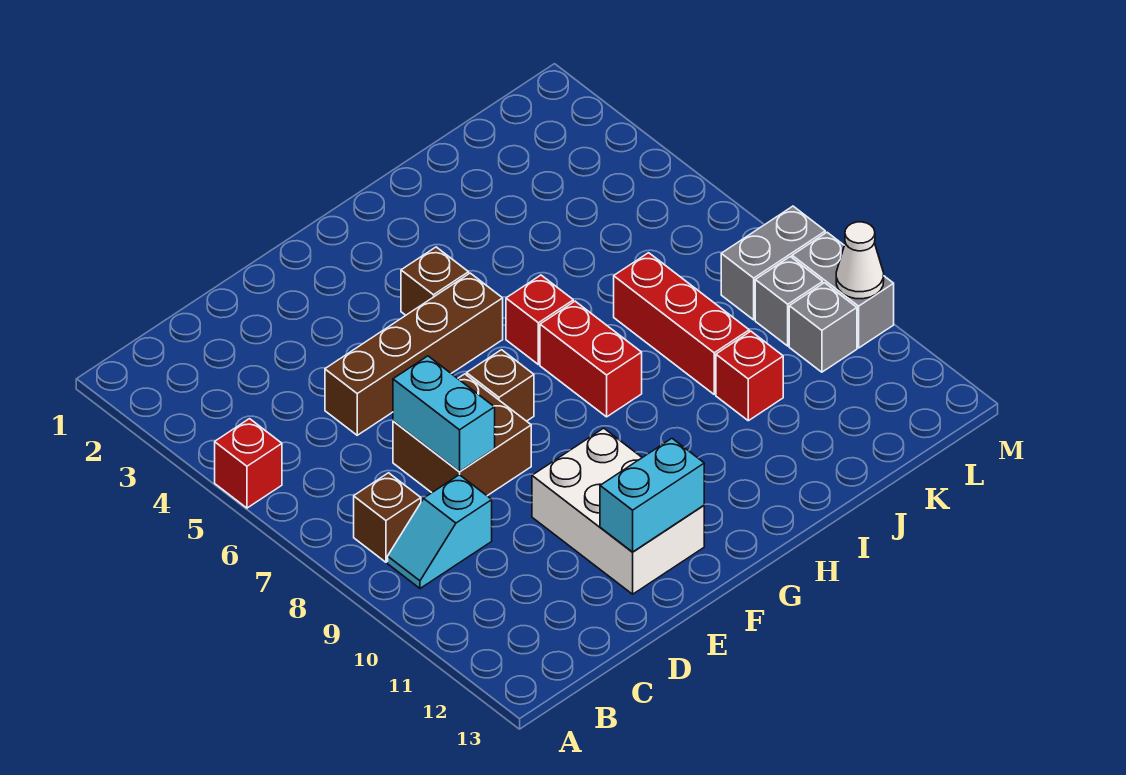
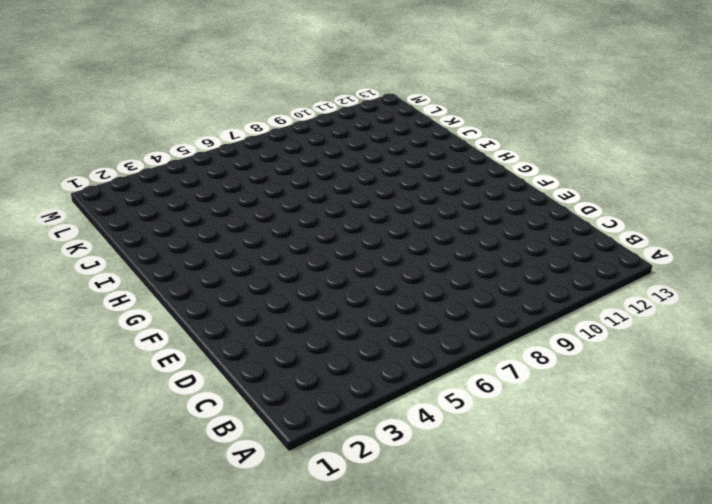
none -> red brick A5 level 1
none -> brown brick B8 level 1
none -> cyan slope B9:C9 level 1 top C

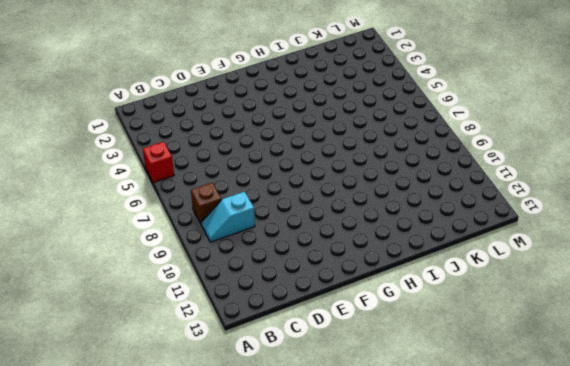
none -> brown brick D5:G5 level 1
none -> brown brick D7:E8 level 1
none -> white brick E10:F12 level 1

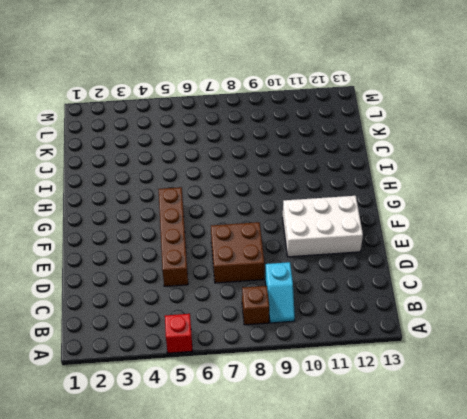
none -> brown brick F7 level 1
none -> brown brick G4 level 1
none -> red brick H6 level 1

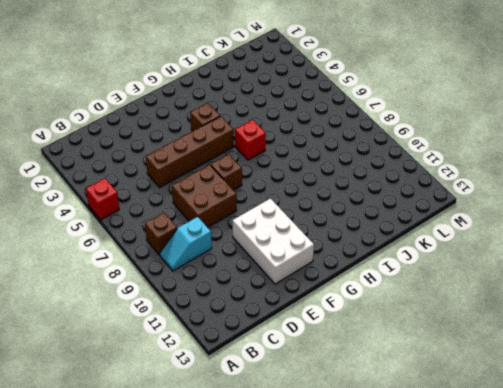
none -> red brick H7:H8 level 1
none -> red brick J7:J9 level 1
none -> red brick J10 level 1

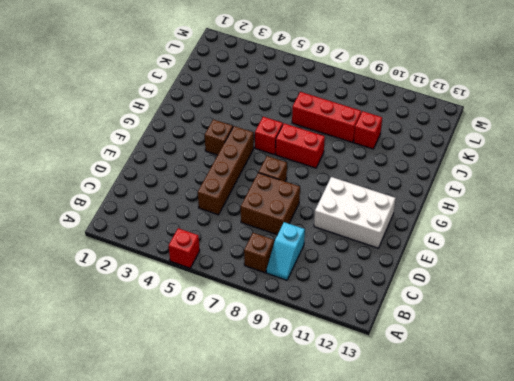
none -> grey brick L8:M8 level 1
none -> grey brick L9 level 1
none -> grey brick L10 level 1

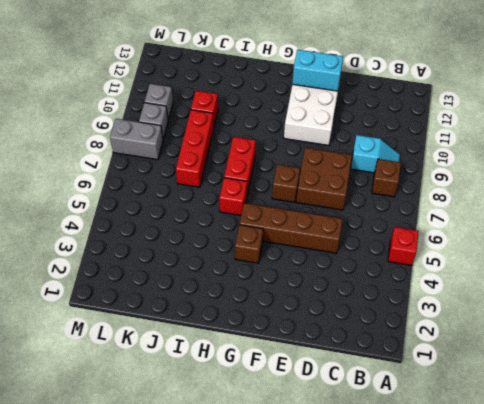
none -> grey brick M9:M10 level 1
none -> cyan brick D7:D8 level 2
none -> white cone M10 level 2

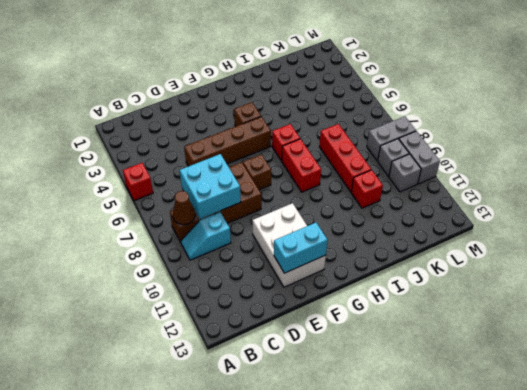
brown cone B8 level 2 -> none
cyan brick C7:D8 level 2 -> cyan brick D7:D8 level 2
none -> white cone M10 level 2

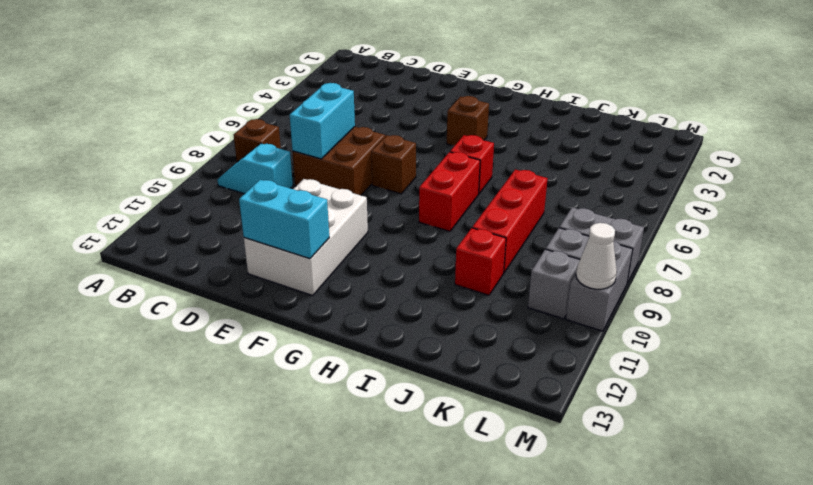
none -> red brick A5 level 1
none -> brown brick D5:G5 level 1

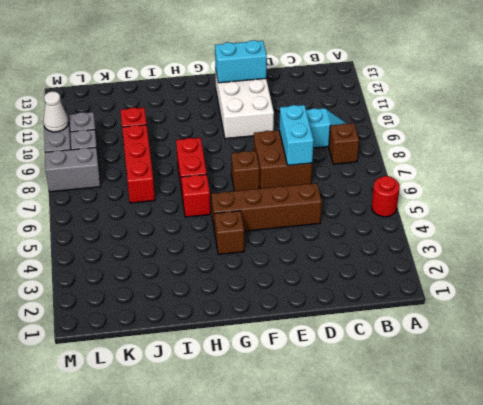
red round brick A5 level 1 -> red brick A5 level 1

